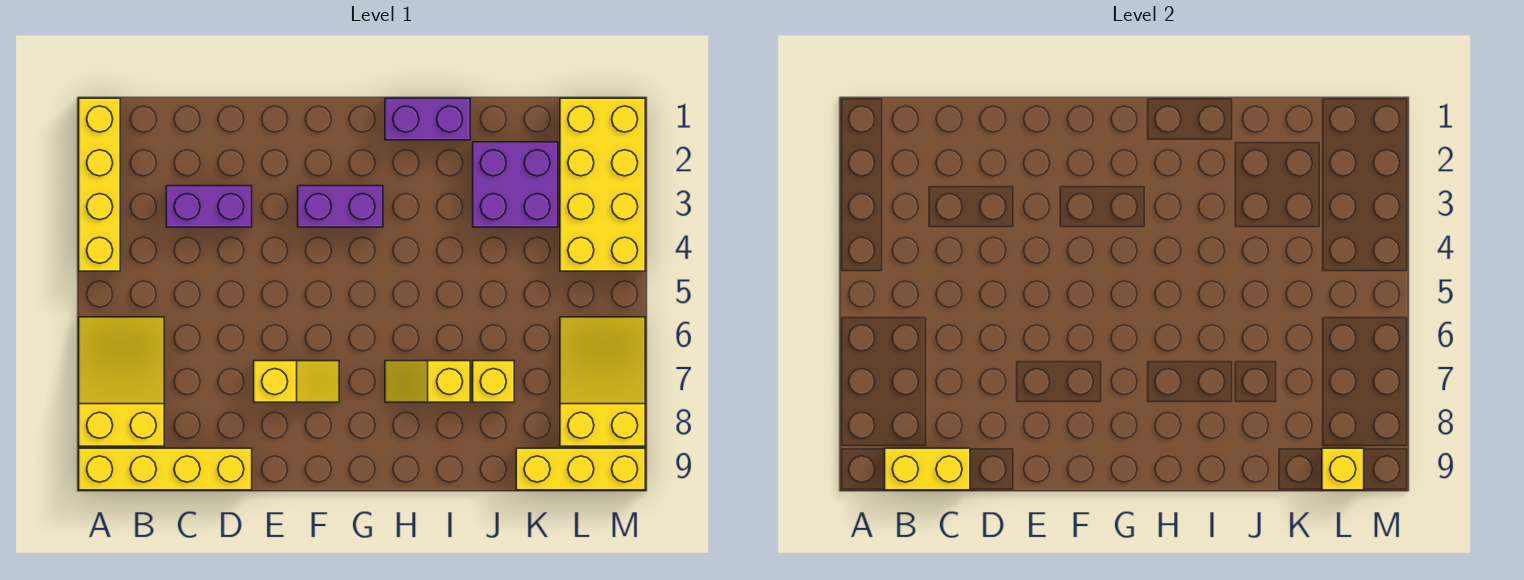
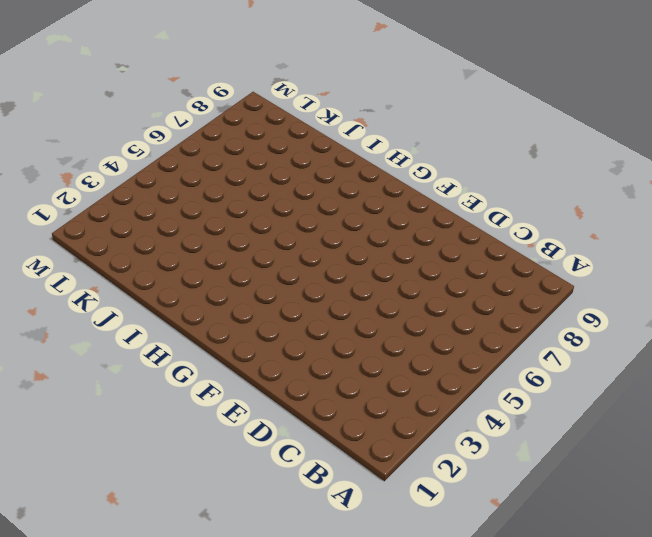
none -> yellow brick A1:A4 level 1
none -> yellow slope A6:B8 level 1 top 8
none -> yellow brick A9:D9 level 1

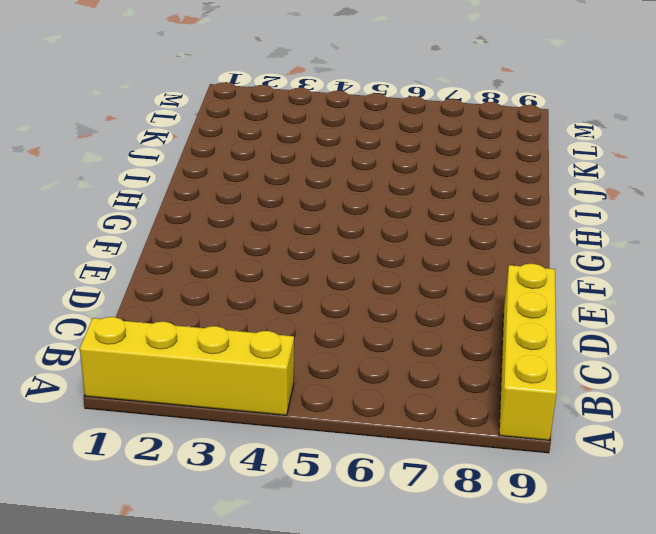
none -> yellow slope A6:B8 level 1 top 8
none -> purple brick C3:D3 level 1
none -> yellow slope E7:F7 level 1 top E

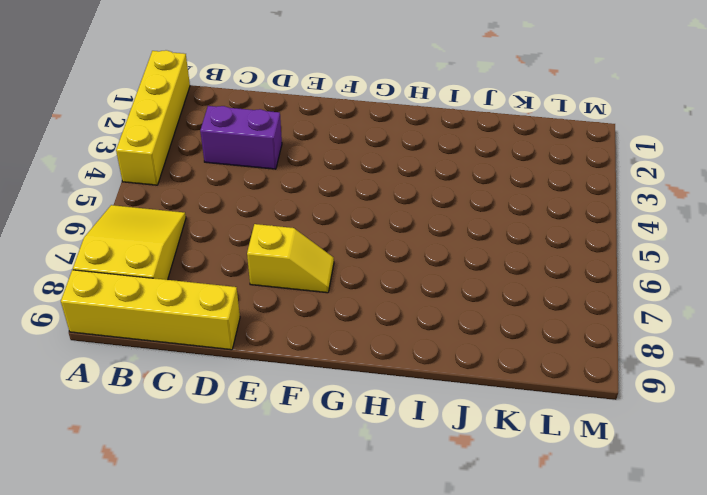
none -> purple brick F3:G3 level 1
none -> purple brick H1:I1 level 1
none -> yellow slope H7:I7 level 1 top I

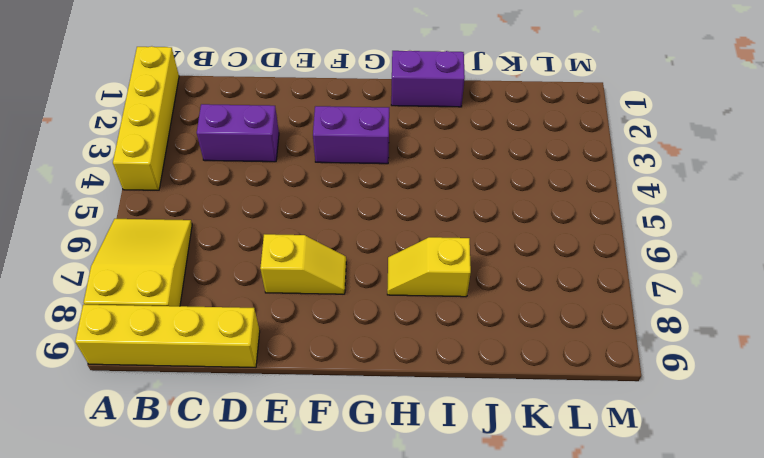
none -> purple brick J2:K3 level 1
none -> yellow brick J7 level 1
none -> yellow brick K9:M9 level 1

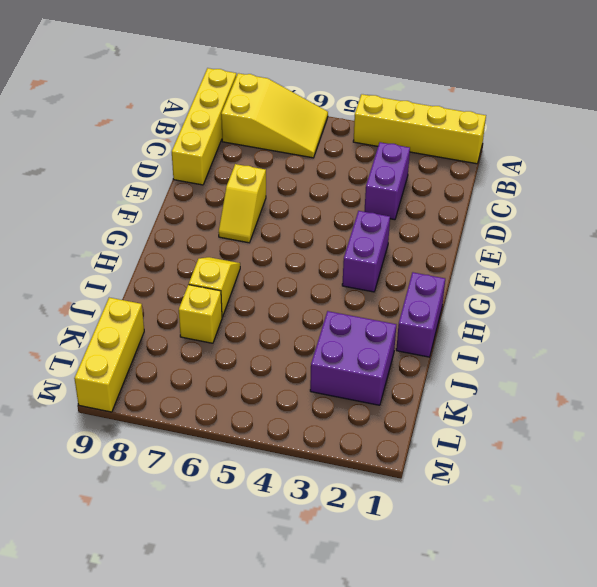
none -> yellow brick L1:M4 level 1
none -> yellow slope L6:M8 level 1 top 8
none -> yellow brick B9:C9 level 2

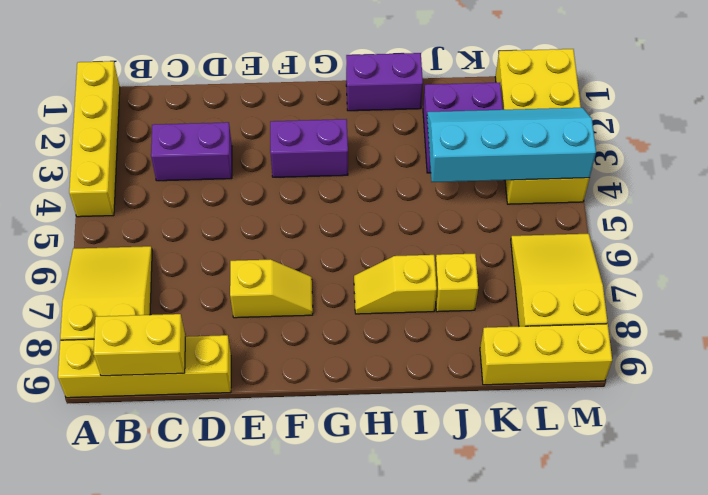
cyan slope J3:M4 level 2 top 4 -> none
none -> yellow brick L9 level 2

